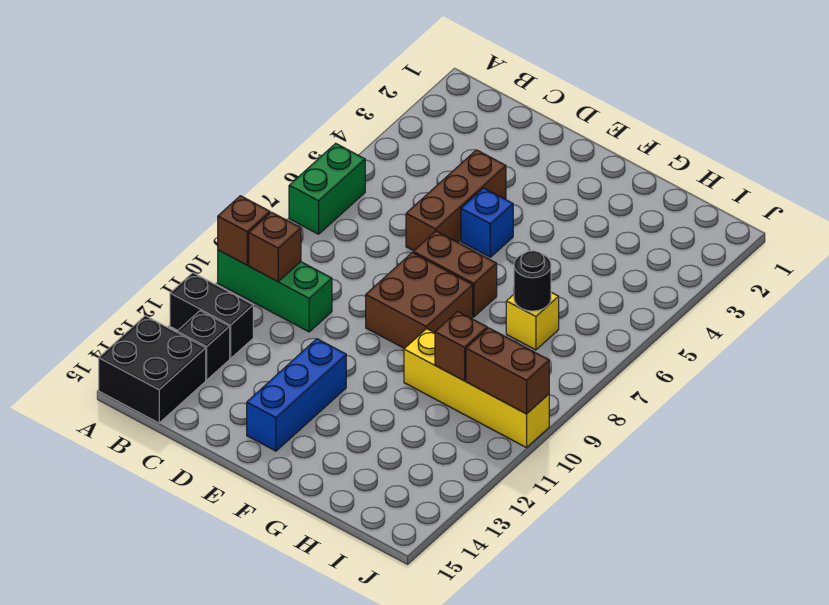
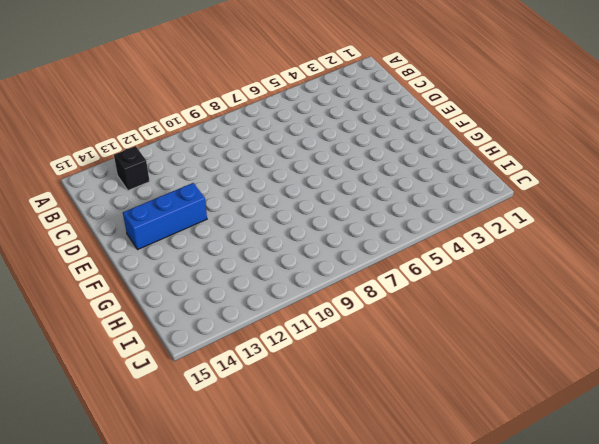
none -> green brick A6:A7 level 1
none -> green brick A10:C10 level 1
none -> black brick A12:B12 level 1

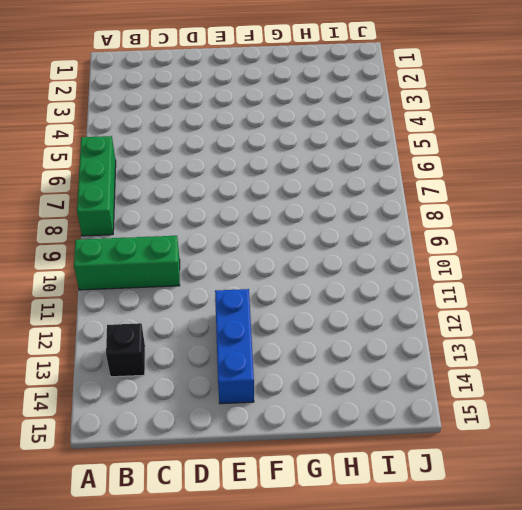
green brick A6:A8 level 1 -> green brick A6:A7 level 1
none -> black brick A12:B12 level 1
none -> black brick A14:B15 level 1
none -> brown brick D4:D6 level 1

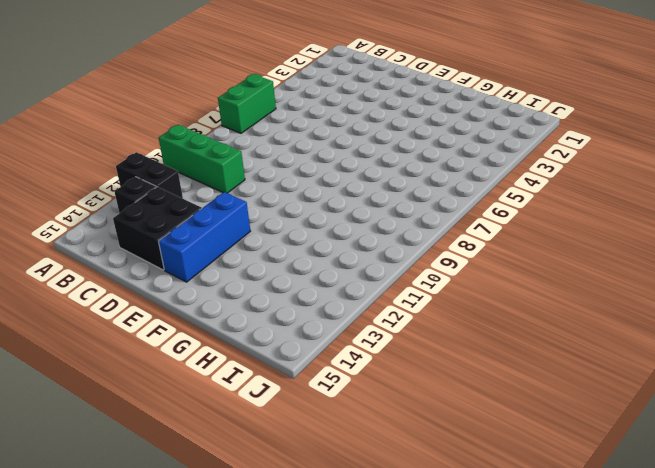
black brick C13:D14 level 1 -> black brick A14:B15 level 1
none -> brown brick D4:D6 level 1
none -> blue brick E5 level 1
none -> brown brick E7:F7 level 1

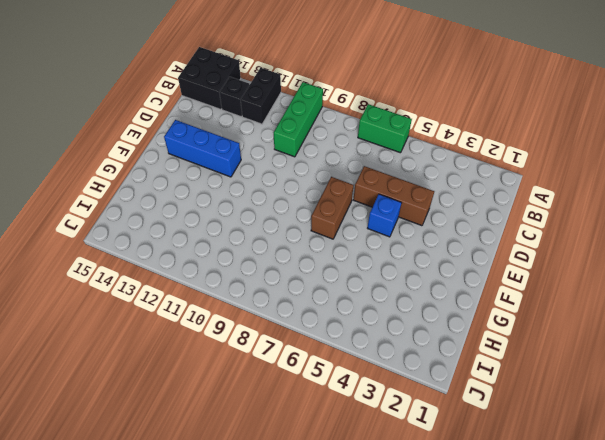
none -> brown brick E8:F9 level 1
none -> yellow brick G10:J10 level 1
none -> yellow brick H7 level 1

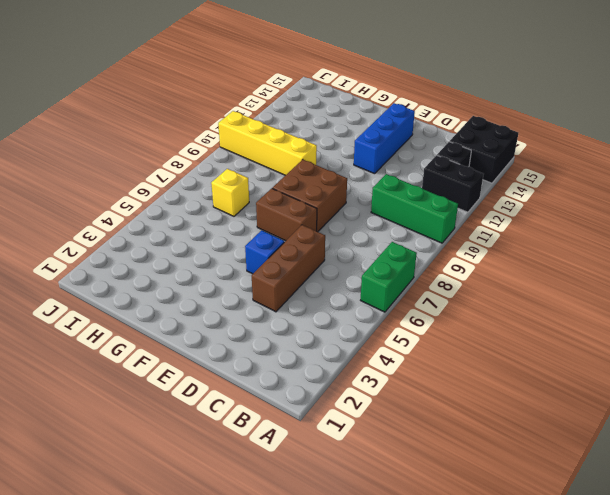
none -> brown brick A10 level 2
none -> brown brick B10 level 2
none -> black round brick H7 level 2

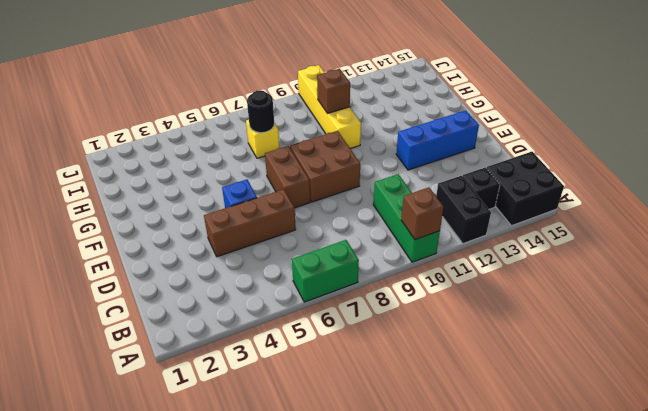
none -> brown brick B10 level 2
none -> brown brick I10:J10 level 2

